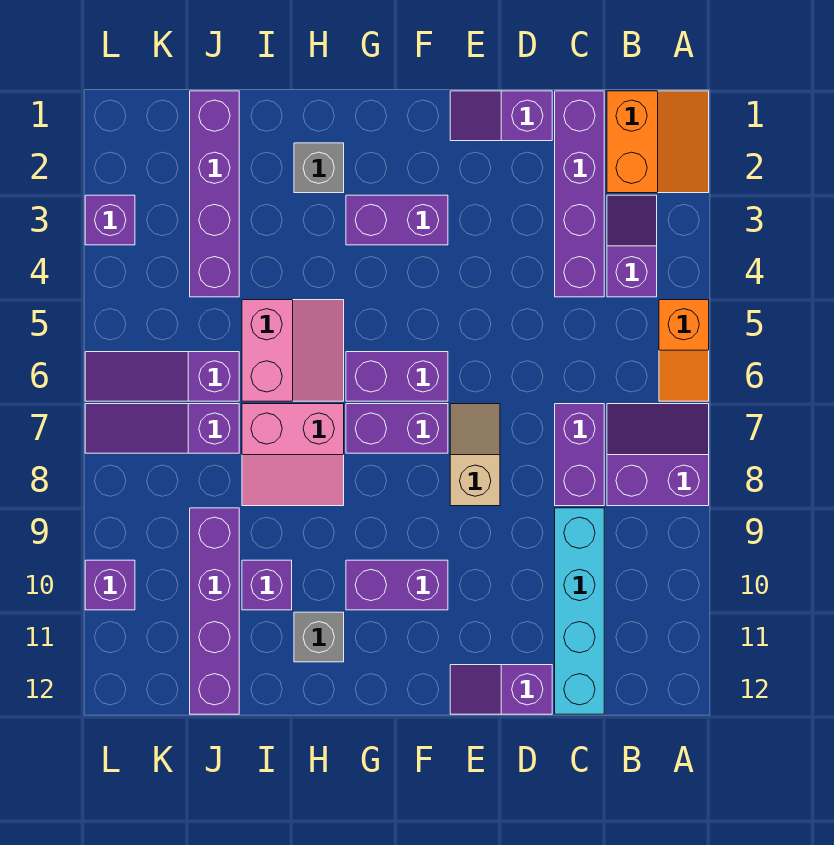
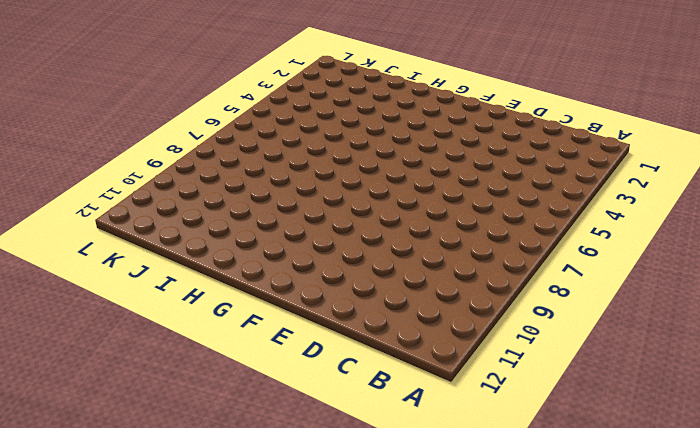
none -> orange slope A1:B2 level 1 top B
none -> orange slope A5:A6 level 1 top 5
none -> purple slope A7:B8 level 1 top 8

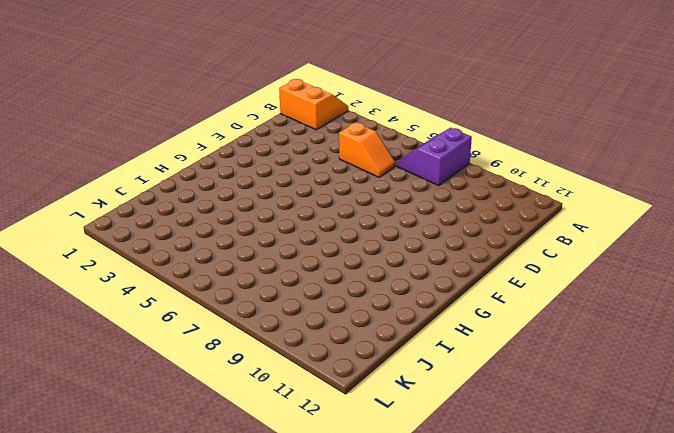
orange slope C5:C6 level 1 top 5 -> orange slope A5:A6 level 1 top 5
none -> purple slope B3:B4 level 1 top 4
none -> purple brick C1:C4 level 1
none -> purple brick C7:C8 level 1

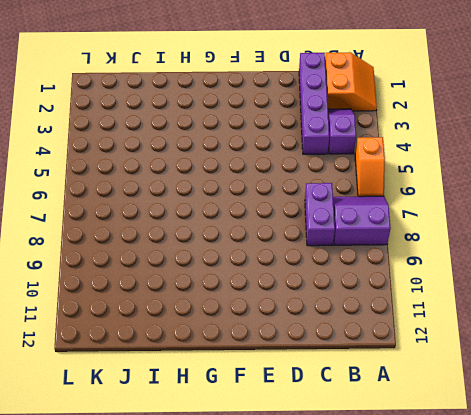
none -> cyan brick C9:C12 level 1
none -> purple slope D1:E1 level 1 top D
none -> purple slope D12:E12 level 1 top D

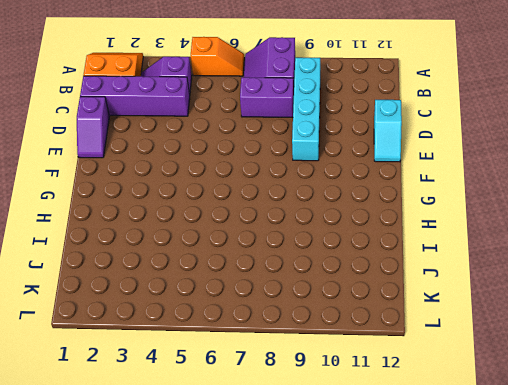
cyan brick B9:E9 level 1 -> cyan brick C9:C12 level 1
cyan slope D12:E12 level 1 top D -> purple slope D12:E12 level 1 top D
none -> tan slope E7:E8 level 1 top 8
none -> purple brick F3:G3 level 1
none -> purple brick F6:G6 level 1

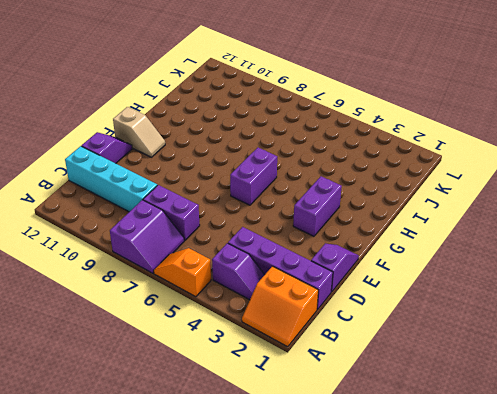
tan slope F11:F12 level 1 top 12 -> tan slope E7:E8 level 1 top 8
none -> purple brick F7:G7 level 1
none -> purple brick F10:G10 level 1
none -> grey brick H2 level 1

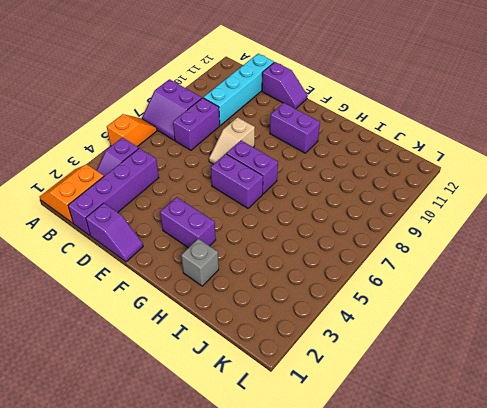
none -> pink slope H5:I6 level 1 top I
none -> pink slope H7:I8 level 1 top 7
none -> grey brick H11 level 1

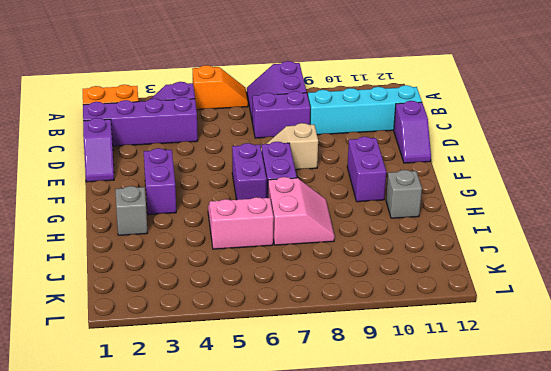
none -> purple brick I10 level 1
none -> purple brick J1:J4 level 1
none -> purple slope J6:L6 level 1 top J

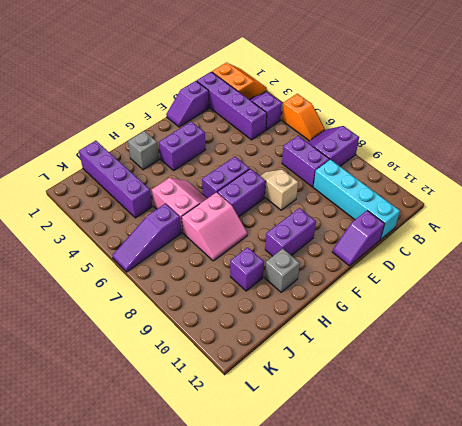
none -> purple slope J7:L7 level 1 top J
none -> purple brick J9:J12 level 1
none -> purple brick L3 level 1

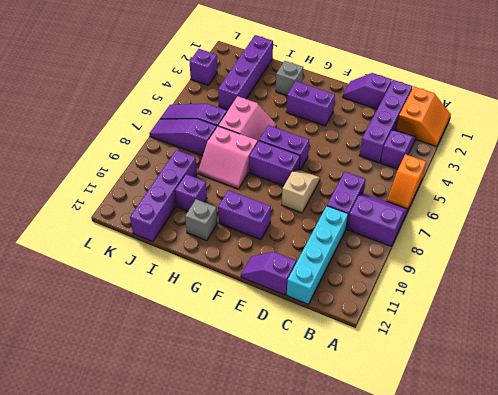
none -> purple brick L10 level 1

